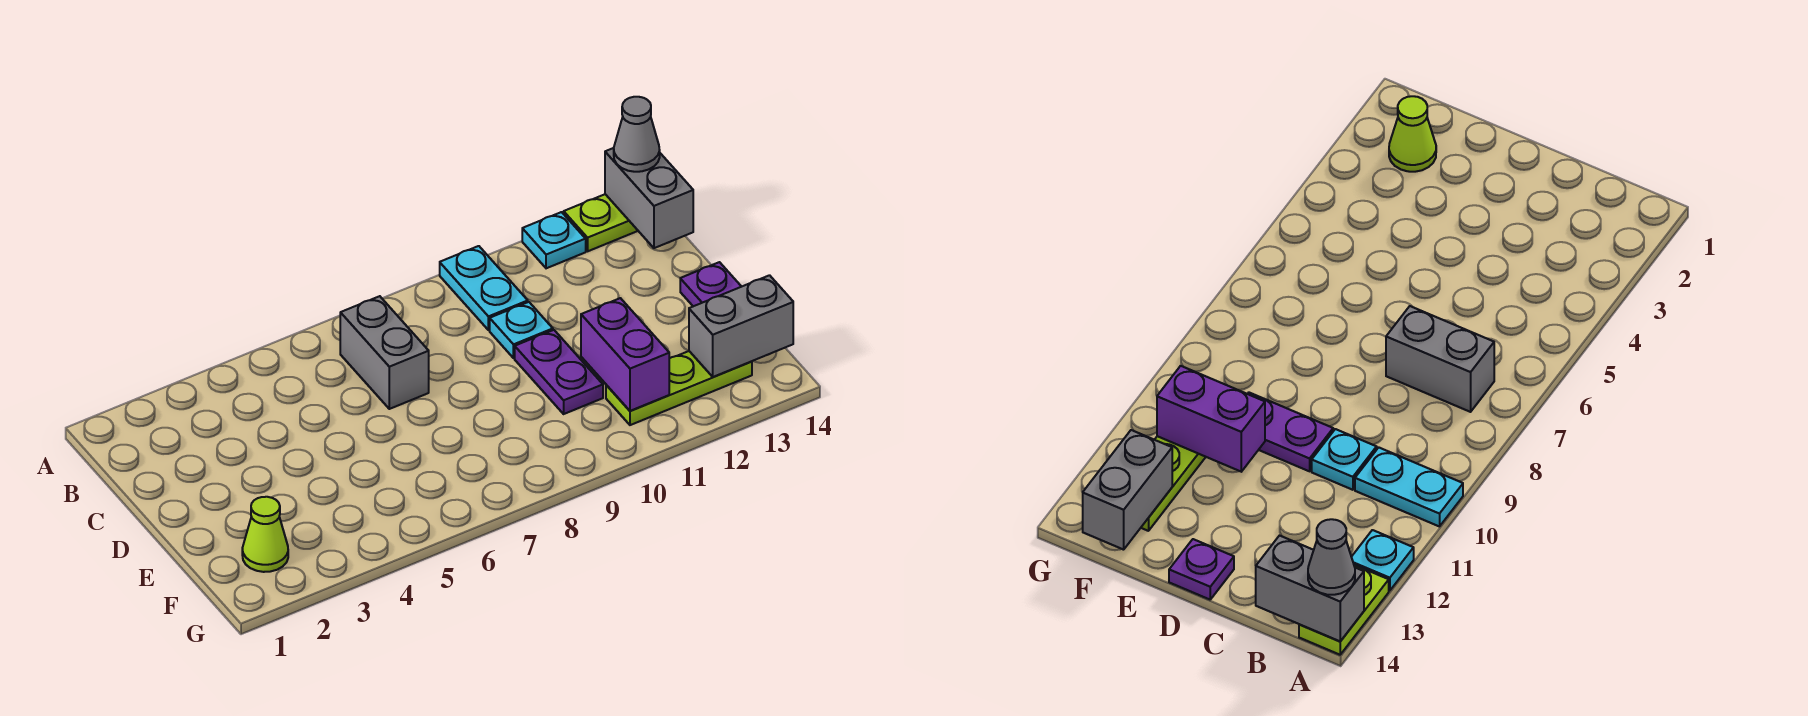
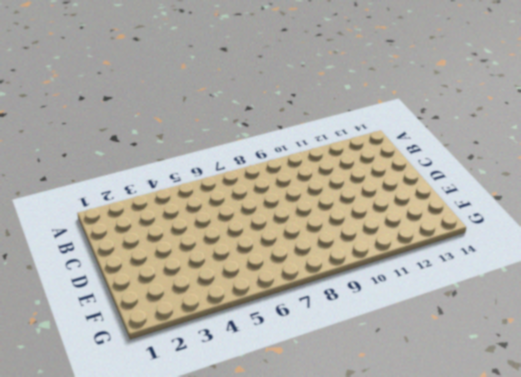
none -> cyan plate A10:B10 level 1
none -> cyan plate A12 level 1
none -> lime plate A13:A14 level 1

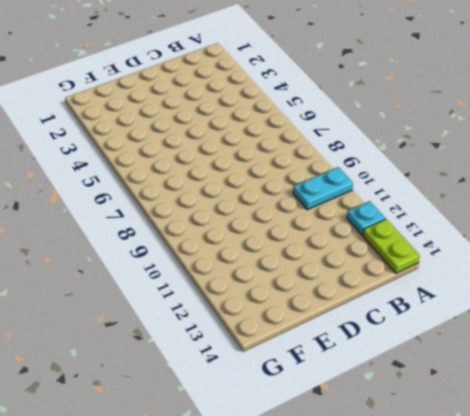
none -> grey brick B7:C7 level 1
none -> cyan plate C10 level 1
none -> purple plate D10:E10 level 1

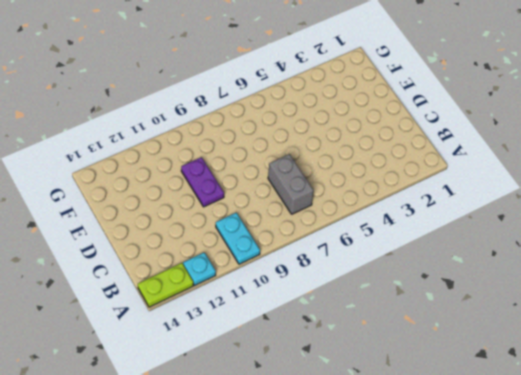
none -> cyan plate C10 level 1
none -> purple plate D14 level 1
none -> lime cone F2 level 1

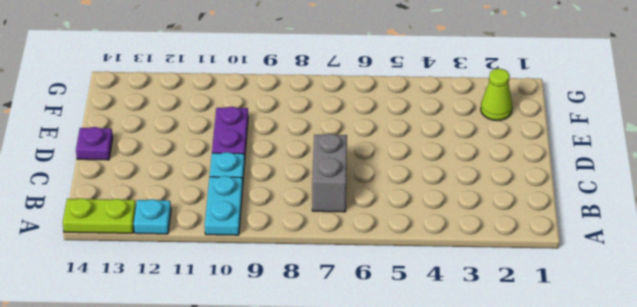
none -> lime plate F11:F13 level 1
none -> grey brick A14:B14 level 2
none -> purple brick E11:F11 level 2

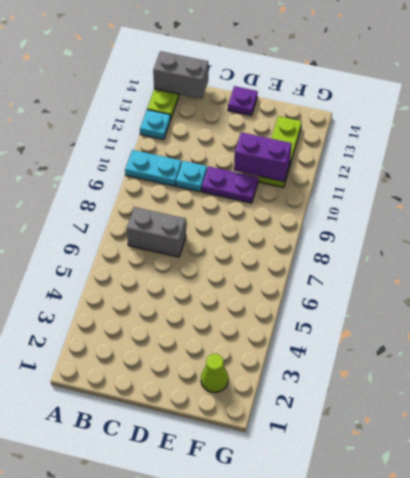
none -> grey brick F13:F14 level 2
none -> grey cone A14 level 3

